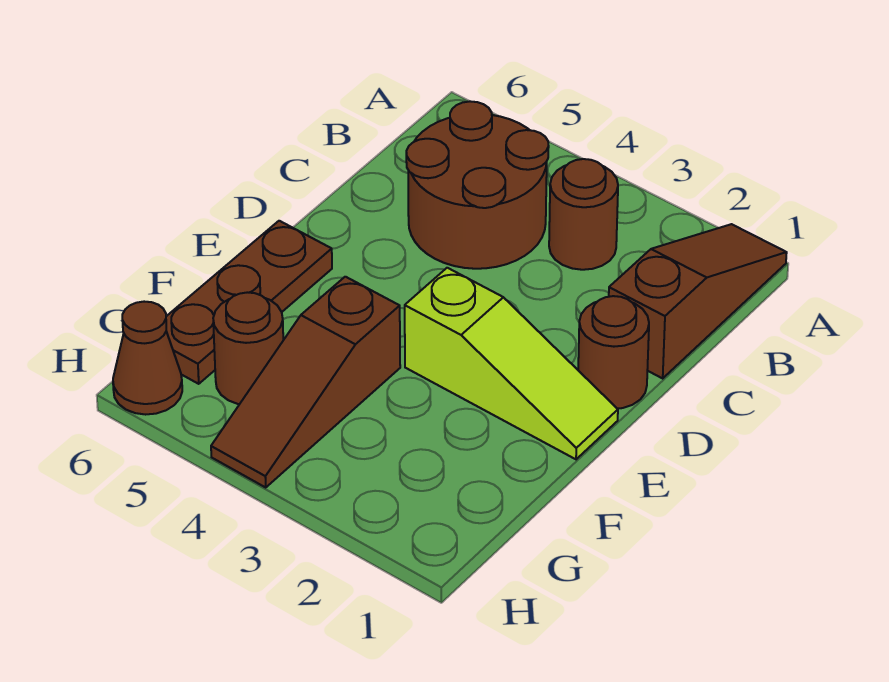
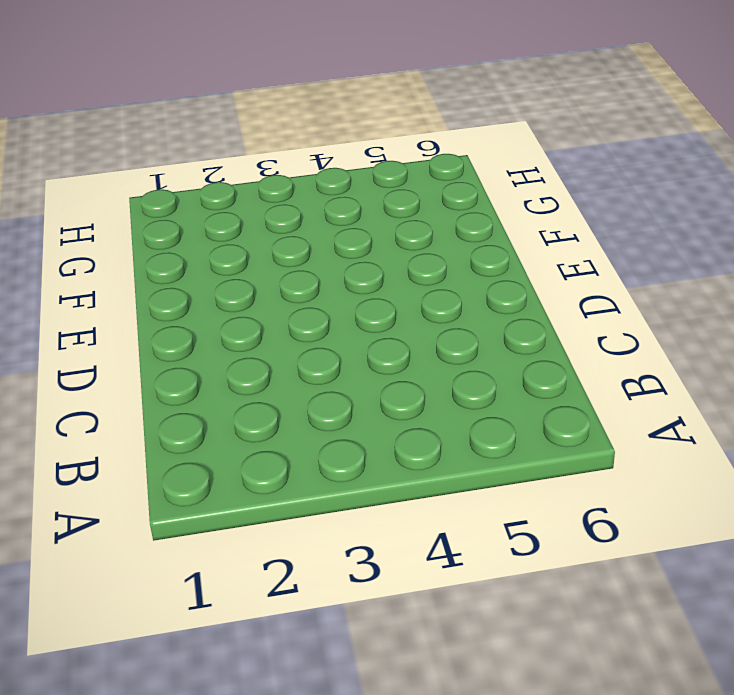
none -> brown slope A1:C1 level 1 top C
none -> brown round brick B3 level 1

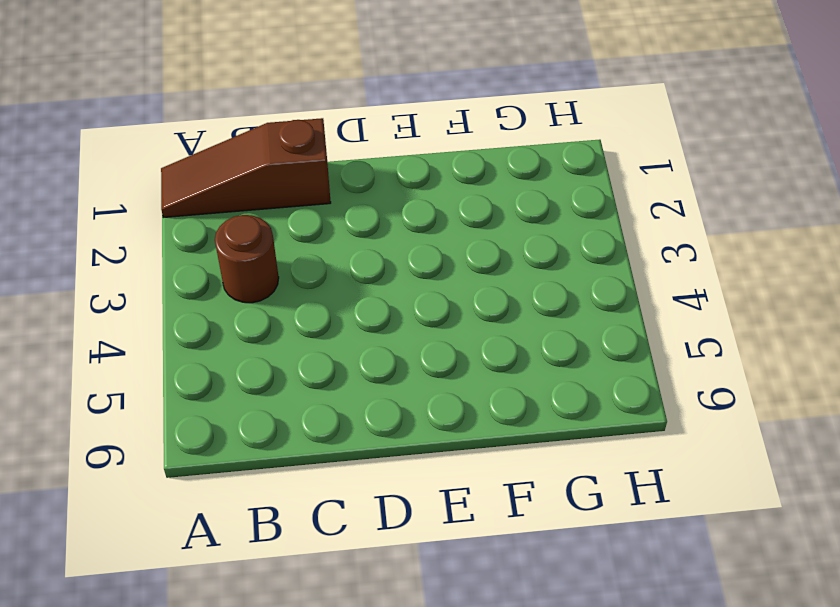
none -> brown round brick B4:C5 level 1
none -> brown round brick D1 level 1

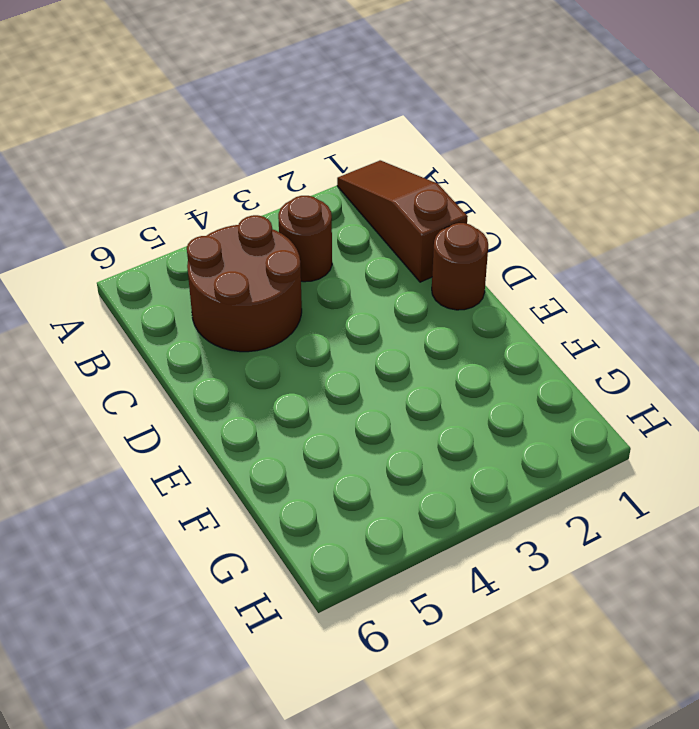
none -> lime slope E1:E3 level 1 top 3
none -> brown plate E6:G6 level 1

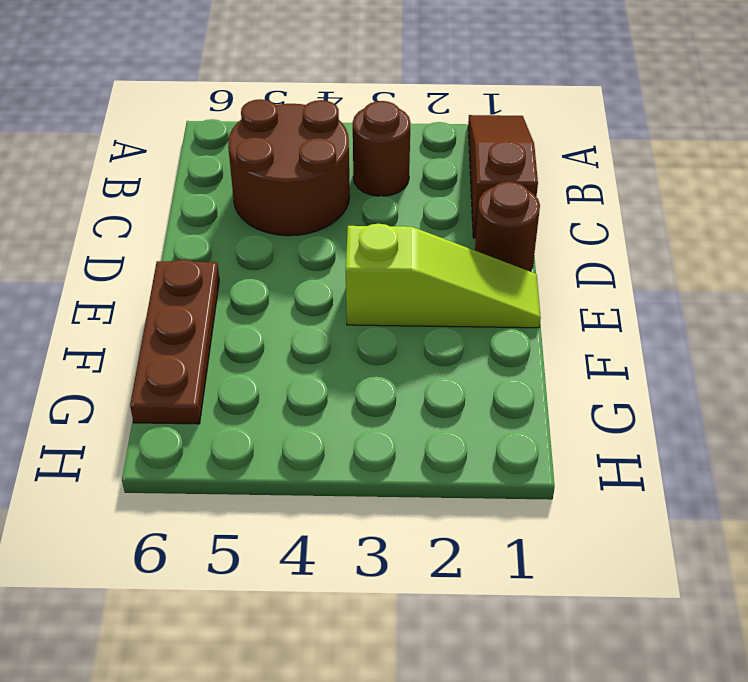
none -> brown slope F4:H4 level 1 top F
none -> brown round brick G5 level 1

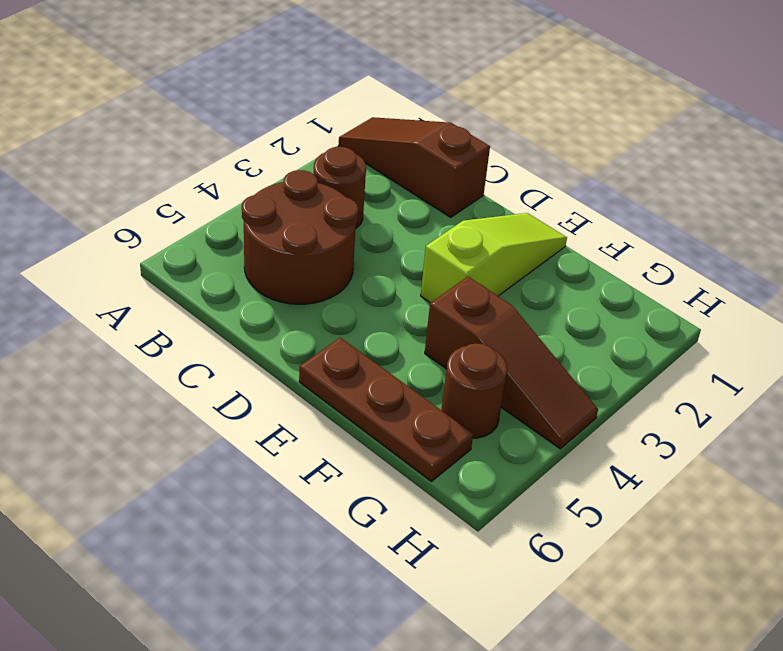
none -> brown round brick D1 level 1
none -> brown cone H6 level 1

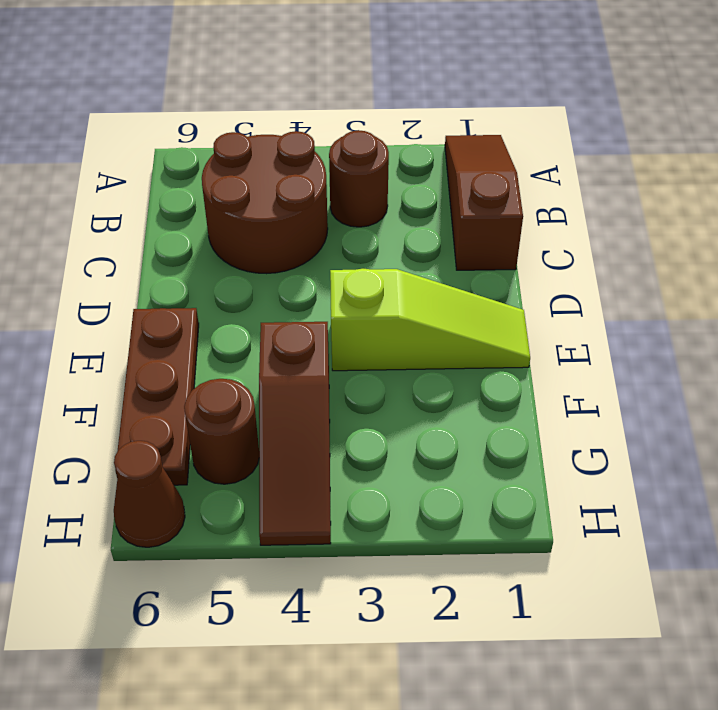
none -> brown round brick D1 level 1

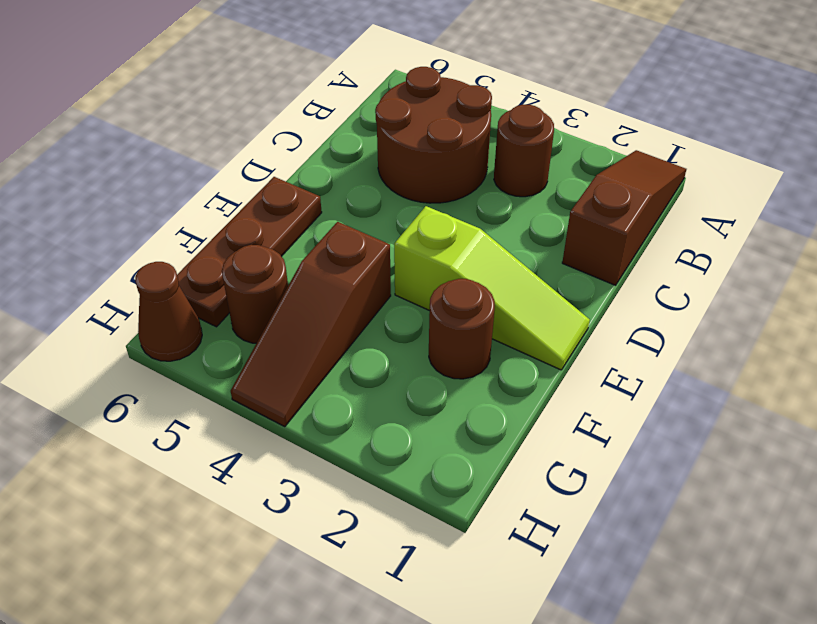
brown round brick F2 level 1 -> brown round brick D1 level 1

